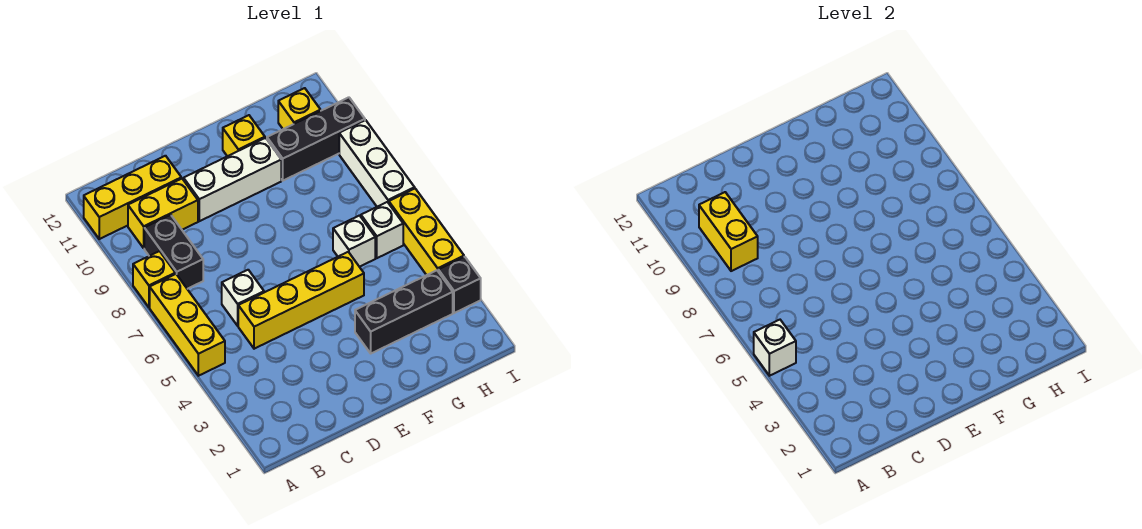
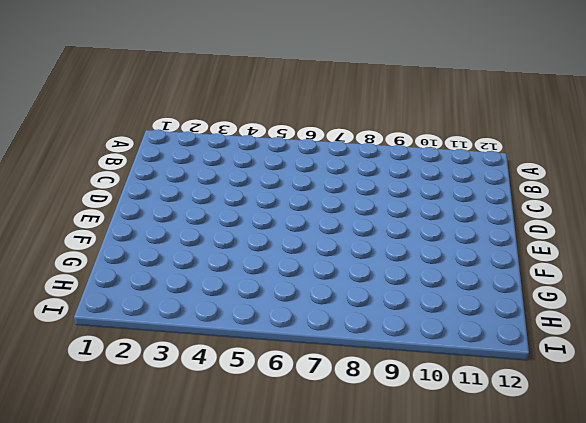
none -> yellow brick A5:A7 level 1
none -> yellow brick A8 level 1
none -> yellow brick A11:C11 level 1

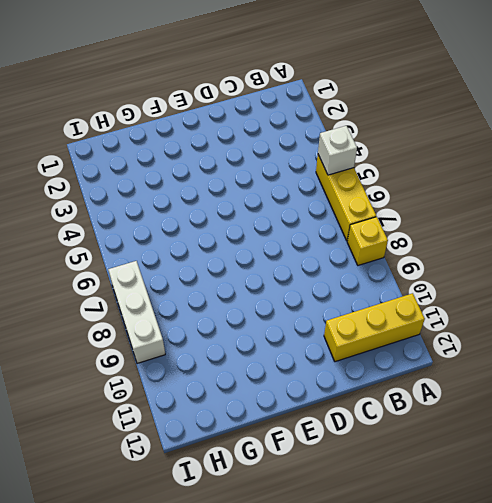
none -> black brick B8:B9 level 1
none -> yellow brick B10:C10 level 1
none -> yellow brick C5:F5 level 1

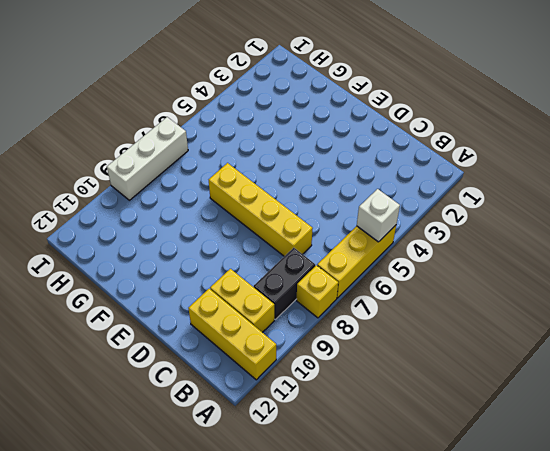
yellow brick C7:F7 level 1 -> yellow brick C5:F5 level 1
none -> white brick C6 level 1
none -> white brick D10:F10 level 1
none -> black brick F3:H3 level 1

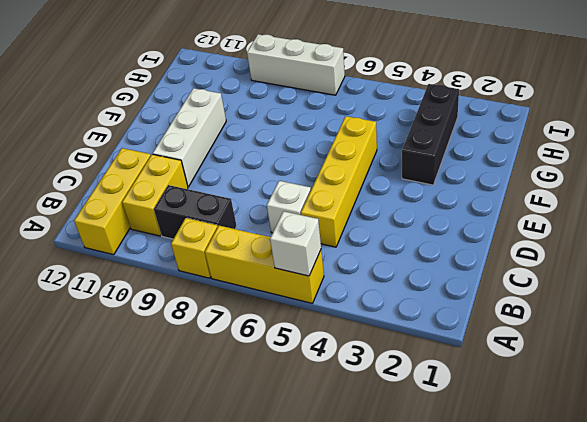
none -> yellow brick F11 level 1
none -> white brick G6 level 1
none -> black brick G10:I10 level 1

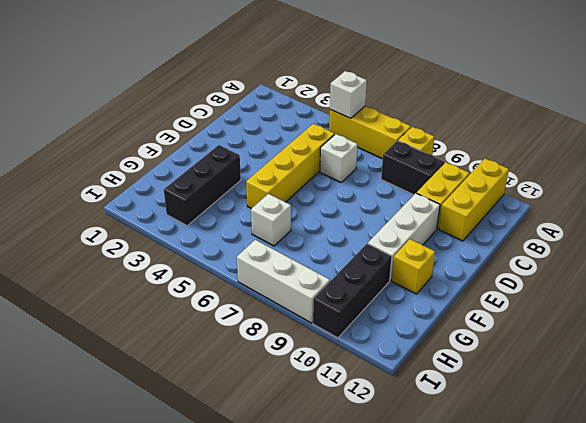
none -> white brick H6 level 1
none -> yellow brick H11 level 1
none -> black brick I3 level 1

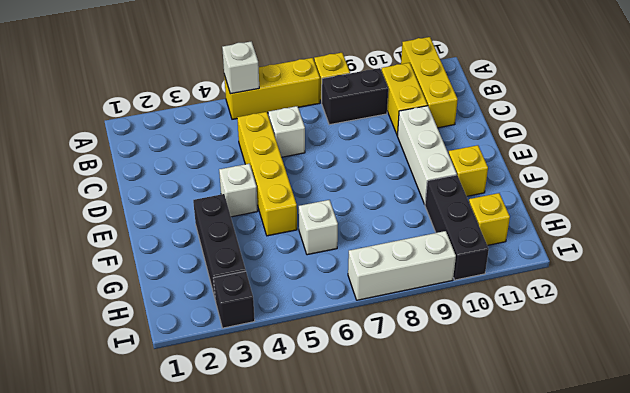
white brick E4 level 1 -> white brick H6 level 1
none -> yellow brick I4:I6 level 1
none -> yellow brick B9:B10 level 2

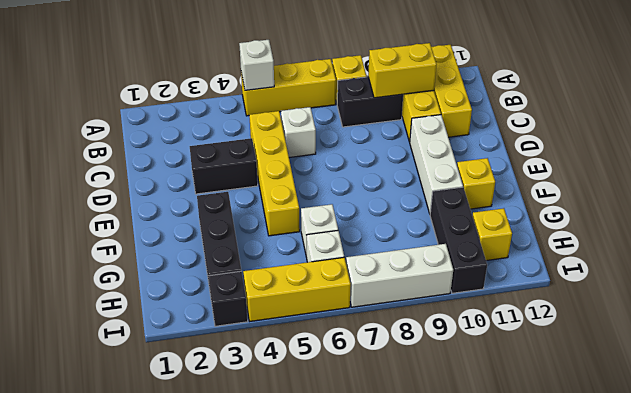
black brick D3:D4 level 1 -> none

